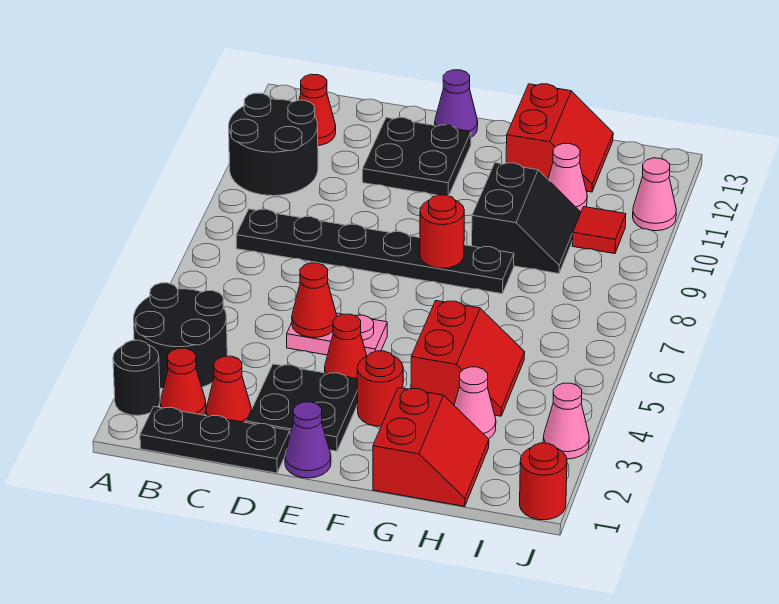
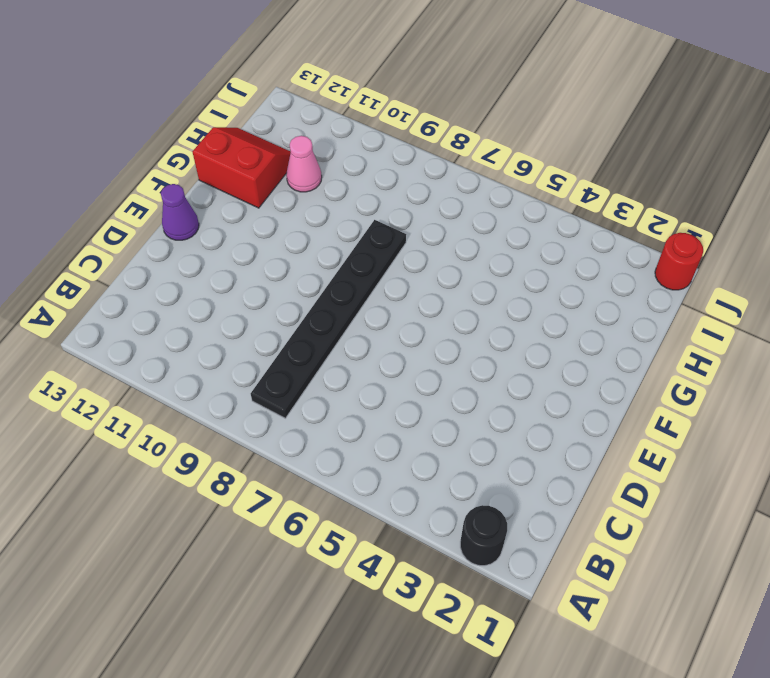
none -> black round brick A3:B4 level 1
none -> black round brick A10:B11 level 1
none -> black plate B1:D1 level 1

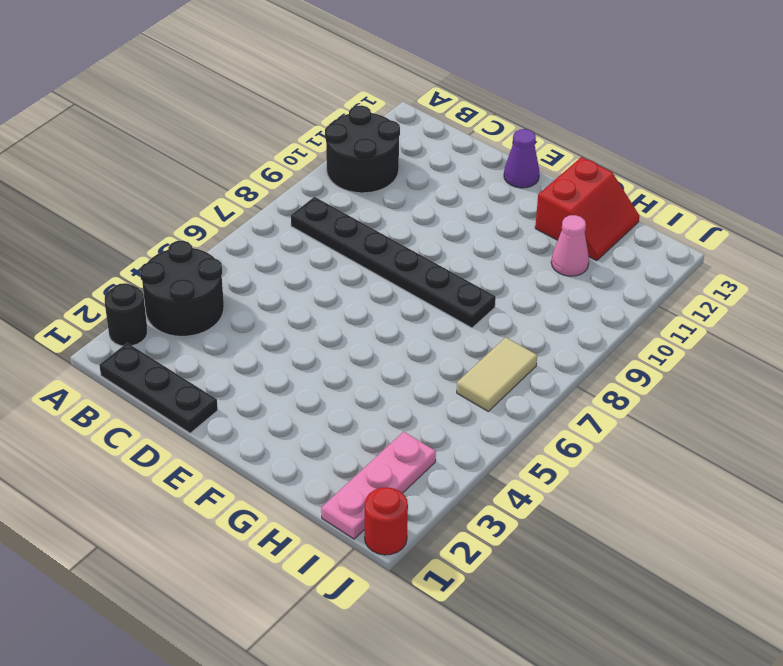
pink plate I1:I3 level 1 -> none
tan tile I6:I7 level 1 -> none
none -> red cone B2 level 1
none -> red cone B12 level 1
none -> red cone C2 level 1

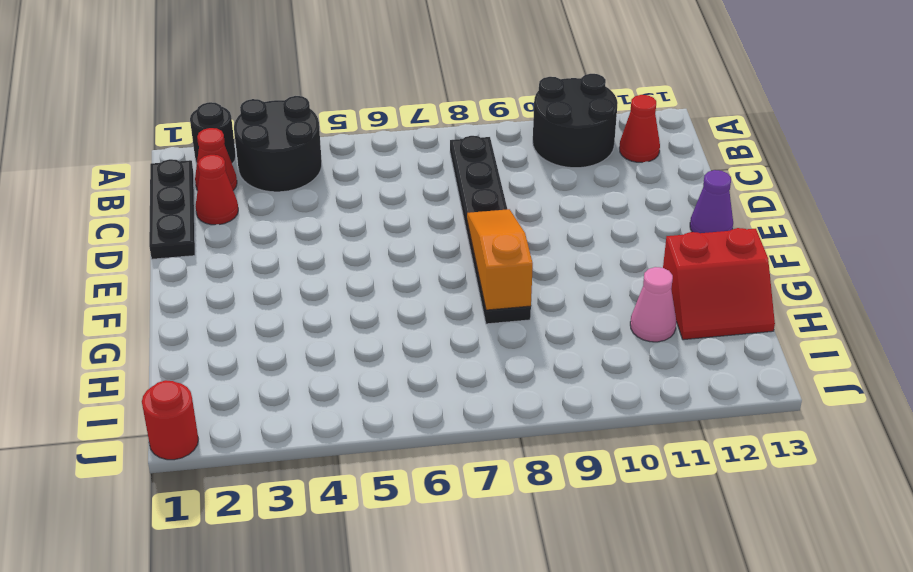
orange slope E8:G8 level 2 top G -> red round brick F8 level 2
none -> black plate D2:E3 level 1
none -> pink plate D5:E5 level 1
none -> black plate D11:E12 level 1

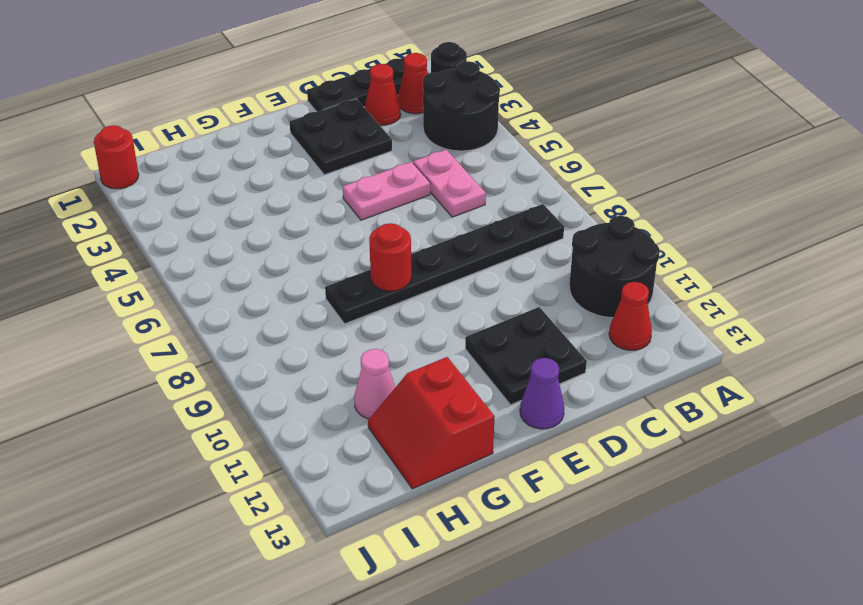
pink plate C5:C6 level 1 -> none
none -> purple cone E1 level 1
none -> red cone E4 level 1
none -> red round brick F3 level 1

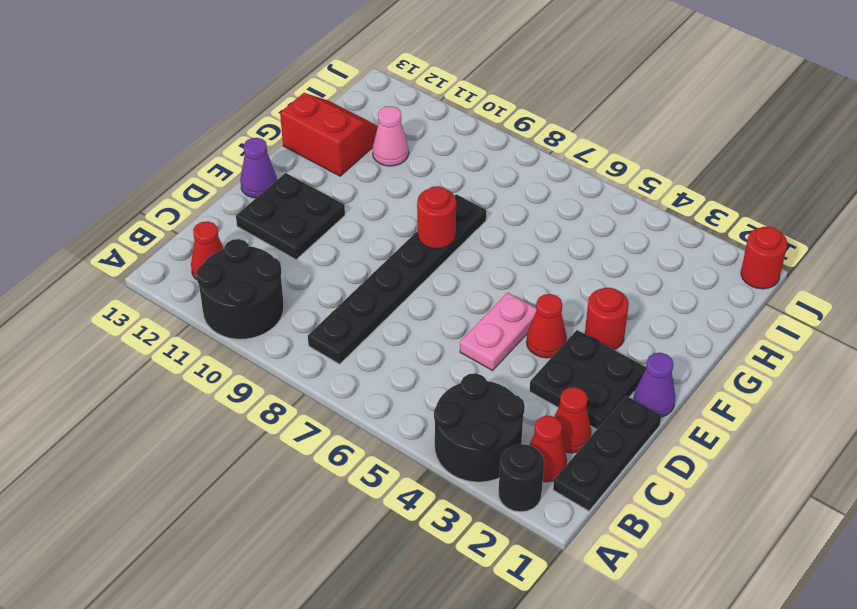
none -> red slope G1:H2 level 1 top G
none -> red slope G4:H5 level 1 top G
none -> black slope G9:H10 level 1 top G

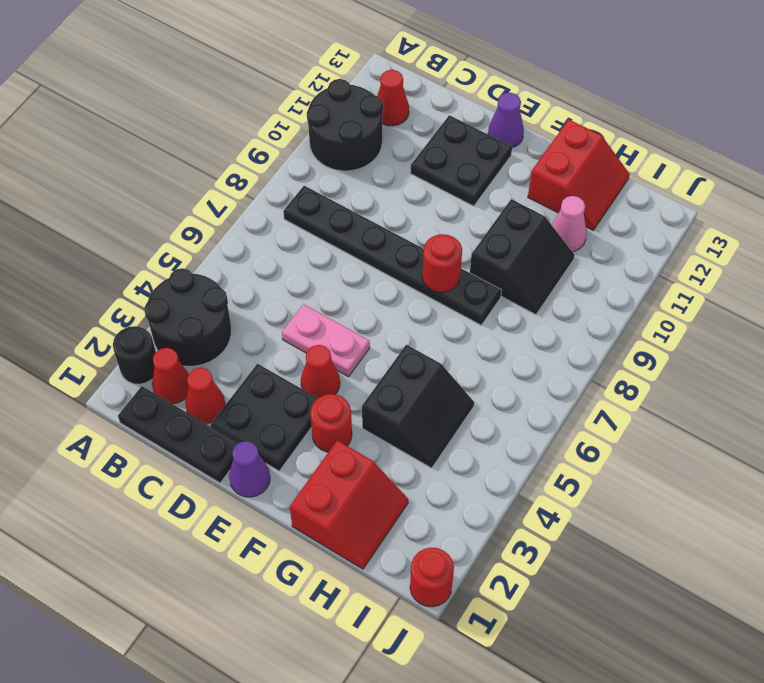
black slope G4:H5 level 1 top G -> red slope G4:H5 level 1 top G
none -> pink cone H3 level 1
none -> red tile I10 level 1
none -> pink cone J3 level 1

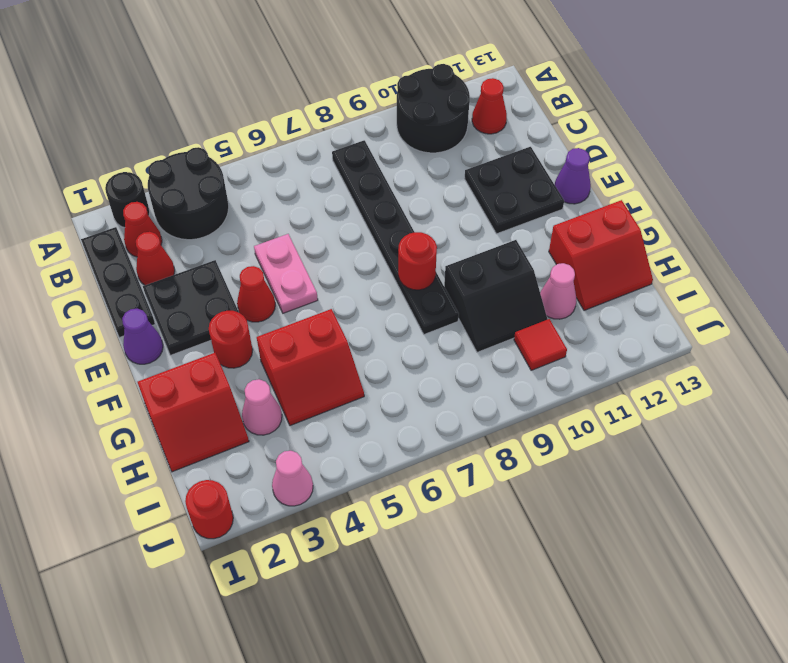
none -> pink cone J11 level 1
none -> red cone D5 level 2

